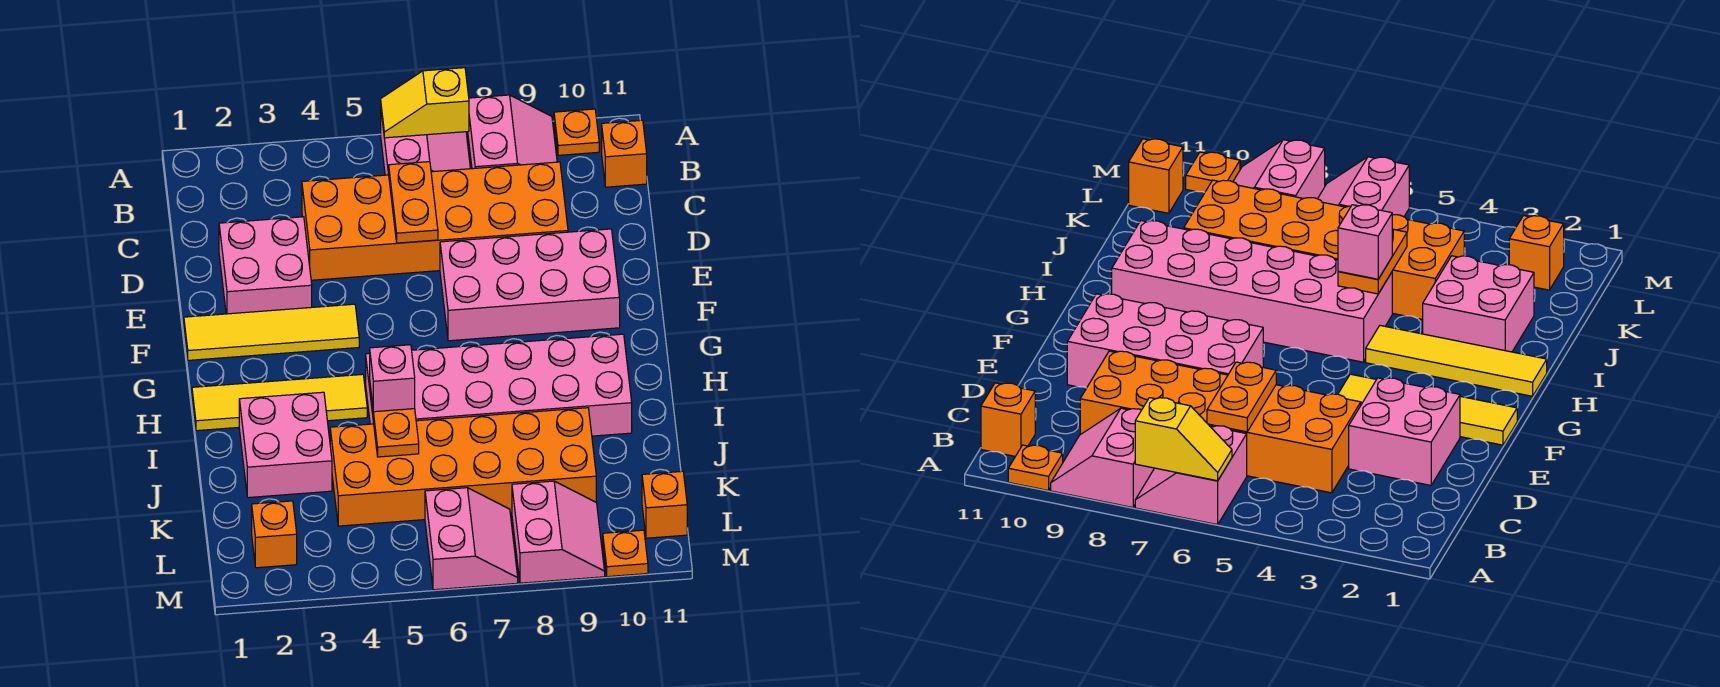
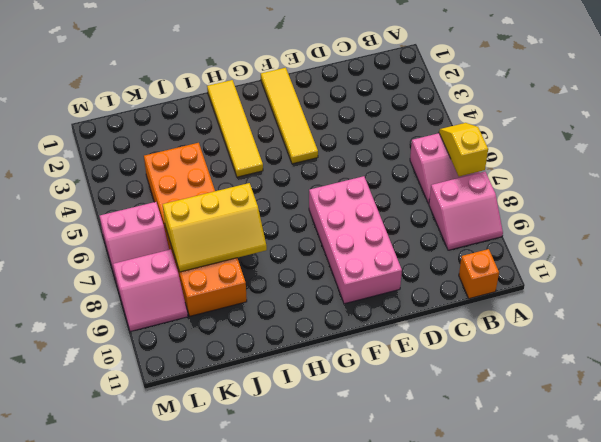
yellow slope I7:K8 level 2 top 7 -> none
none -> orange plate A10 level 1
none -> orange brick C4:D9 level 1
none -> pink brick D2:E3 level 1

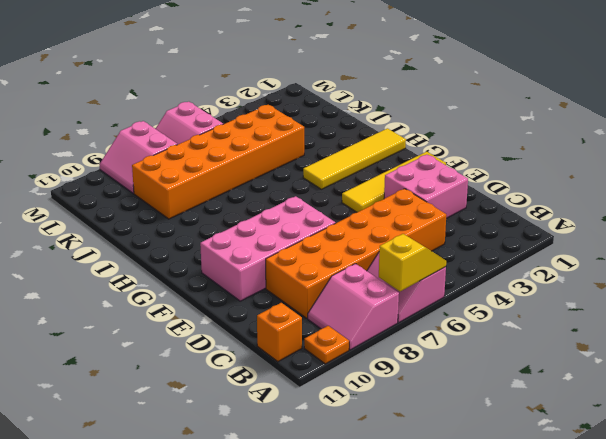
none -> pink brick H5:I10 level 1
none -> pink brick I2:J3 level 1
none -> orange brick L2 level 1

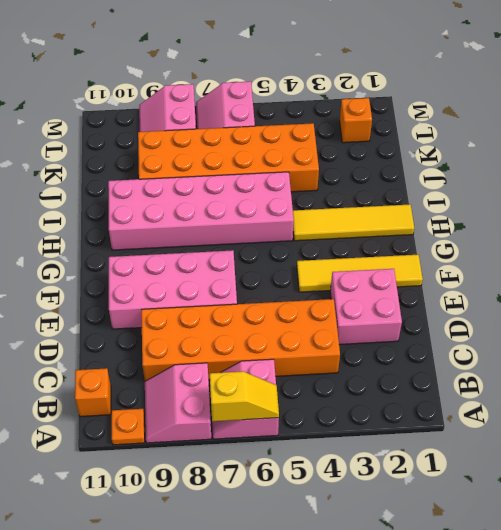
none -> pink brick I2:J3 level 1
none -> orange brick L11 level 1
none -> orange plate M10 level 1

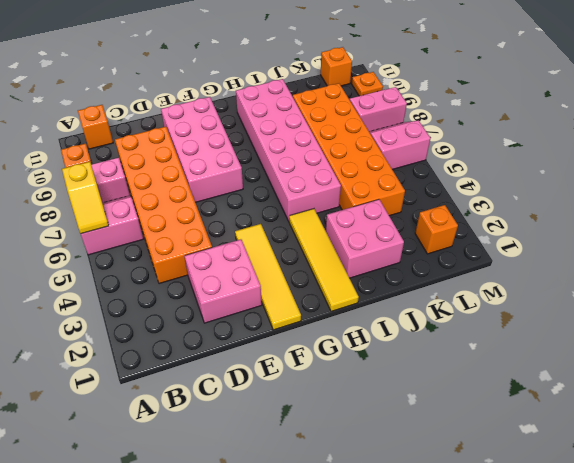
none -> orange plate C6:D6 level 2
none -> orange plate I5:J5 level 2
none -> pink brick I5 level 3

